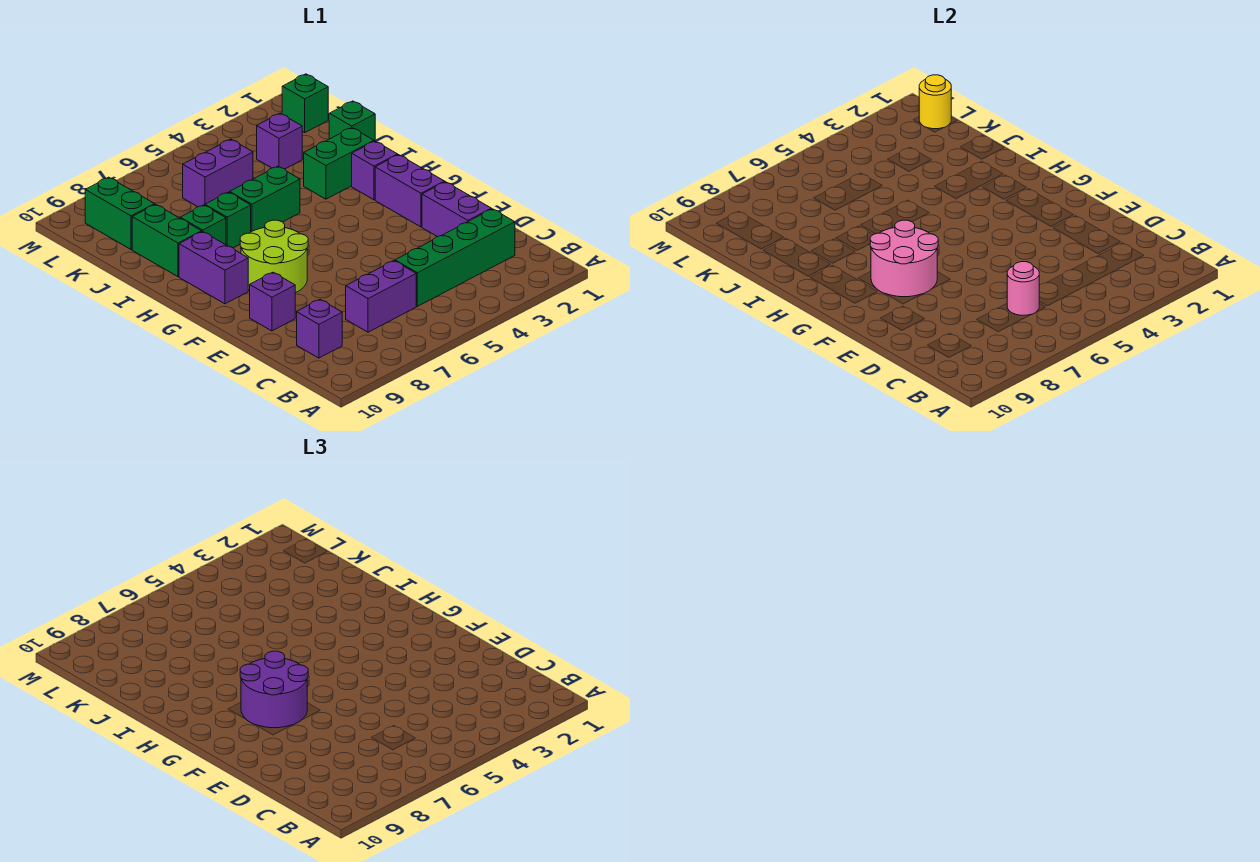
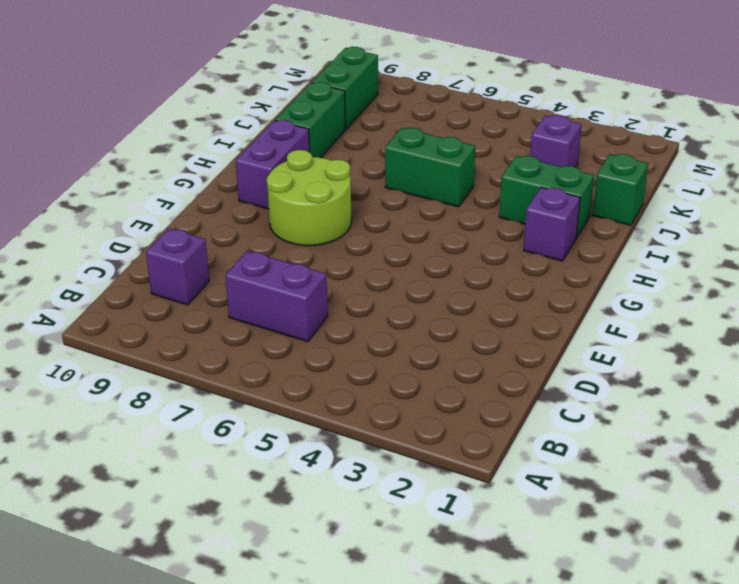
none -> green brick C2:C5 level 1
none -> purple brick D2:E2 level 1
none -> purple brick E9 level 1

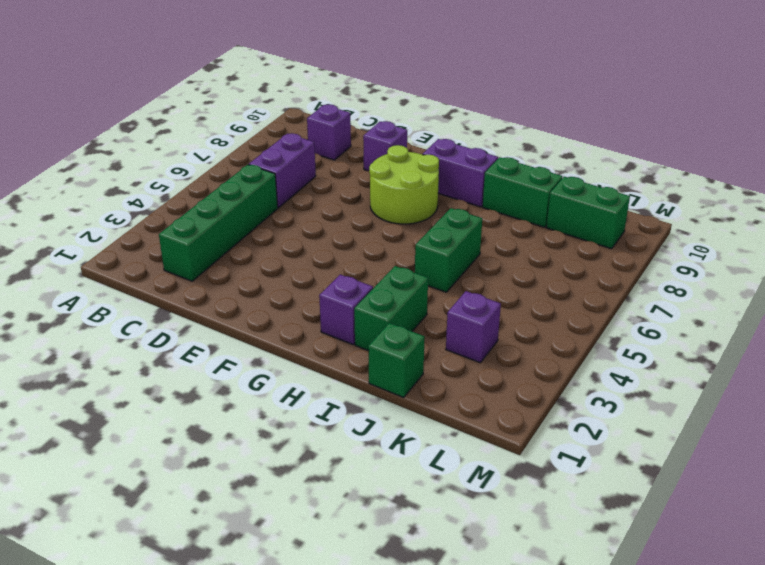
none -> purple brick D2:E2 level 1
none -> purple brick F2:G2 level 1
none -> green brick I7 level 1

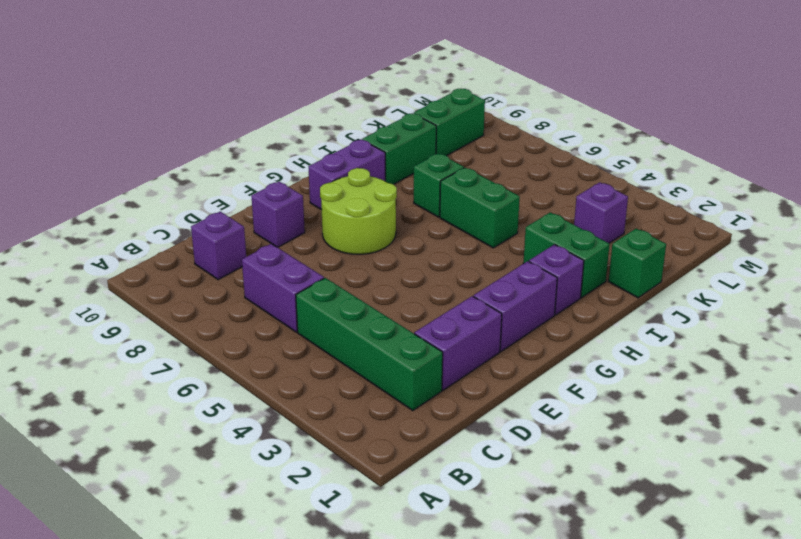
none -> green brick I8 level 1
none -> purple brick K5:K6 level 1
none -> green brick L1 level 1

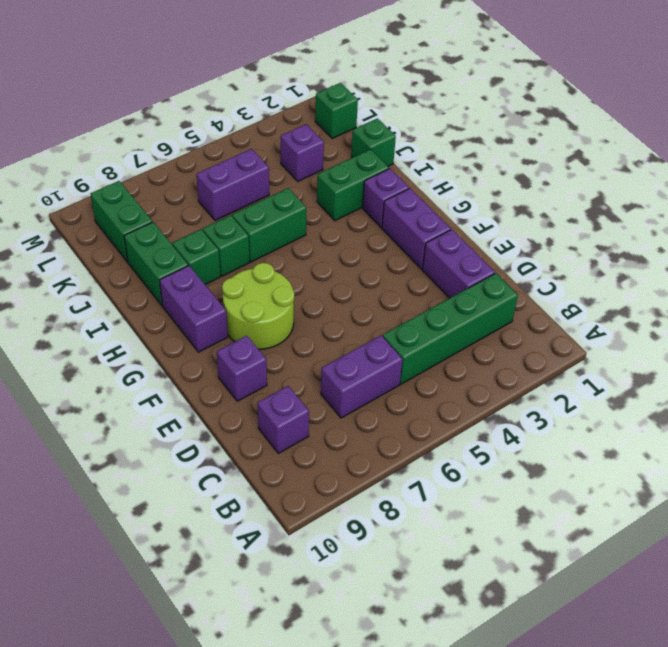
none -> pink round brick C6 level 2
none -> pink round brick F7:G8 level 2
none -> yellow round brick L1 level 2

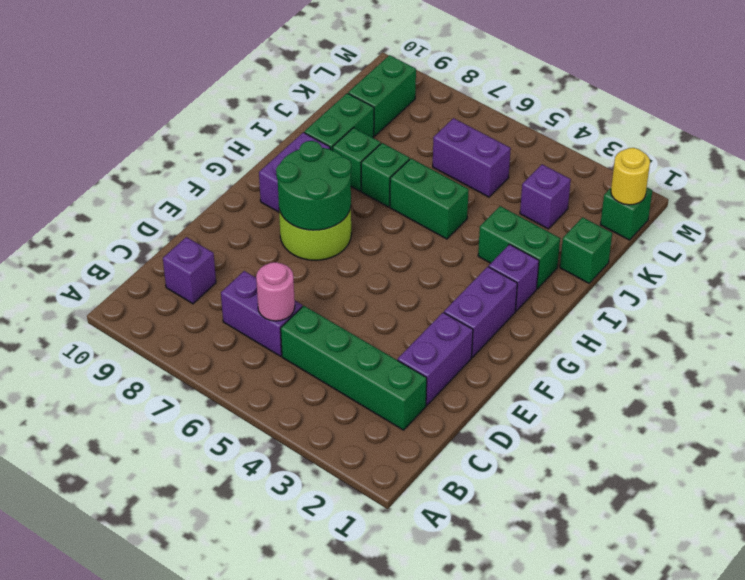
green round brick F7:G8 level 2 -> pink round brick F7:G8 level 2
none -> purple brick E9 level 1
none -> purple round brick F7:G8 level 3

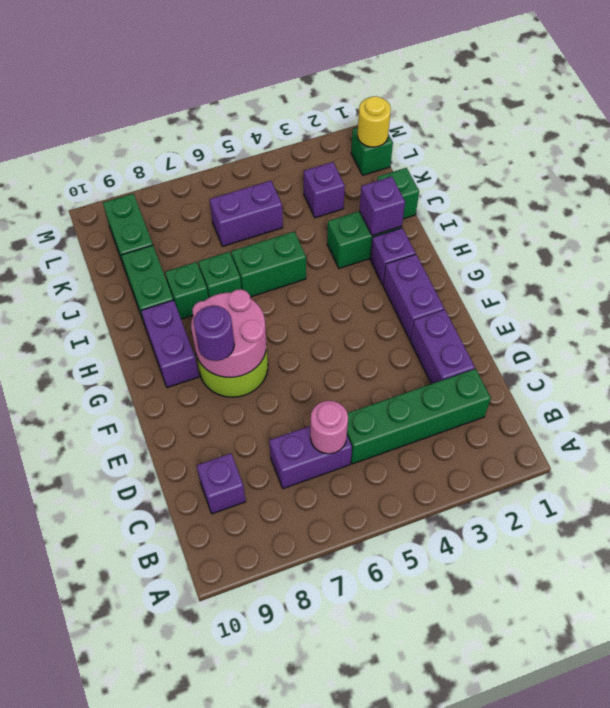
purple round brick F8 level 3 -> purple round brick F7:G8 level 3
purple brick I2 level 2 -> purple brick E9 level 1

